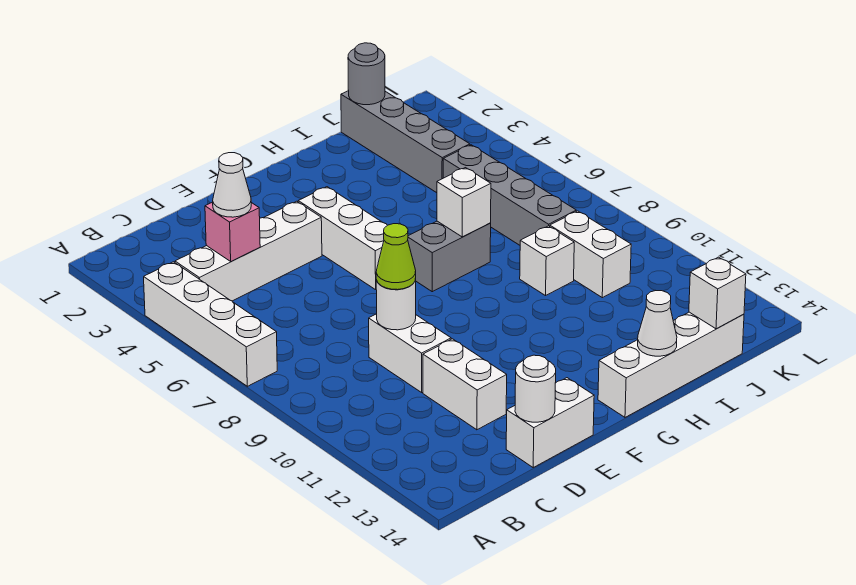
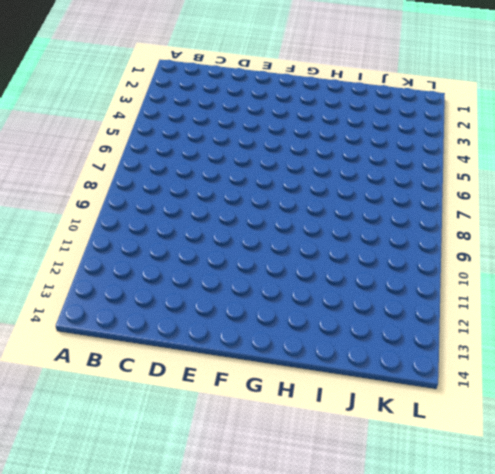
none -> white brick A4:A7 level 1
none -> white brick B4:E4 level 1
none -> white brick D9:D10 level 1

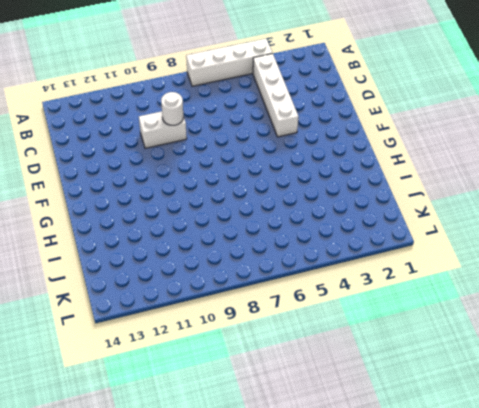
none -> white brick D11:D12 level 1
none -> white brick D14:E14 level 1
none -> white brick F4:F6 level 1

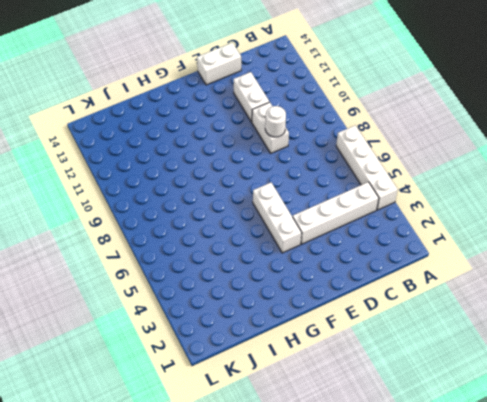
none -> grey brick G7:H7 level 1
none -> white brick G14:J14 level 1
none -> white brick I9 level 1

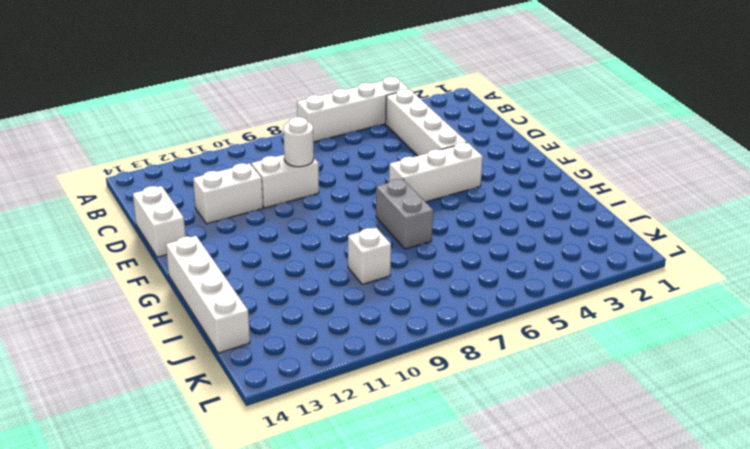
none -> grey brick J1:J4 level 1
none -> grey brick J5:J8 level 1
none -> white brick J9:J10 level 1

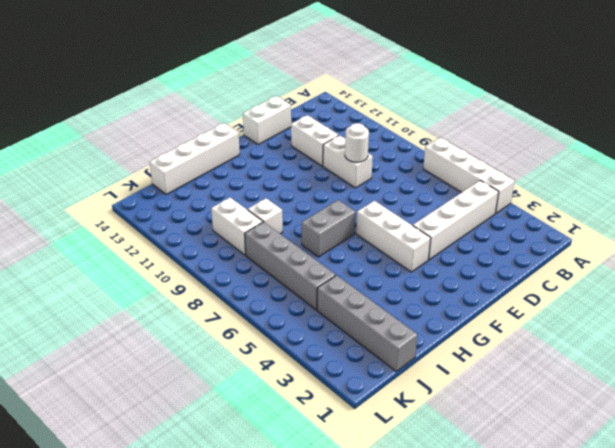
none -> pink brick C4 level 2
none -> white round brick D14 level 2
none -> white brick H7 level 2

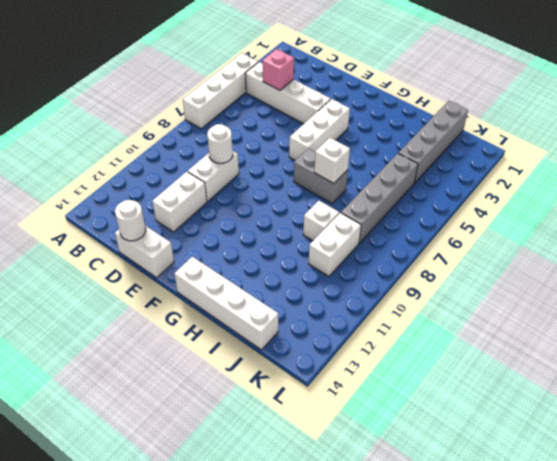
none -> white cone H14 level 2
none -> grey round brick J1 level 2
none -> white brick J14 level 2

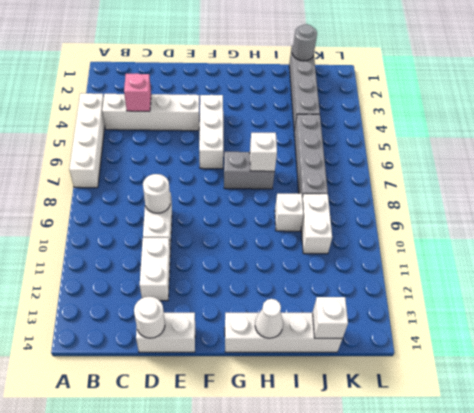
none -> white cone C4 level 3
none -> lime cone D9 level 3

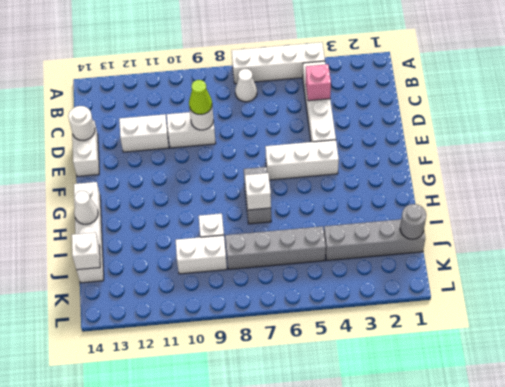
white cone B7 level 1 -> white cone C4 level 3

